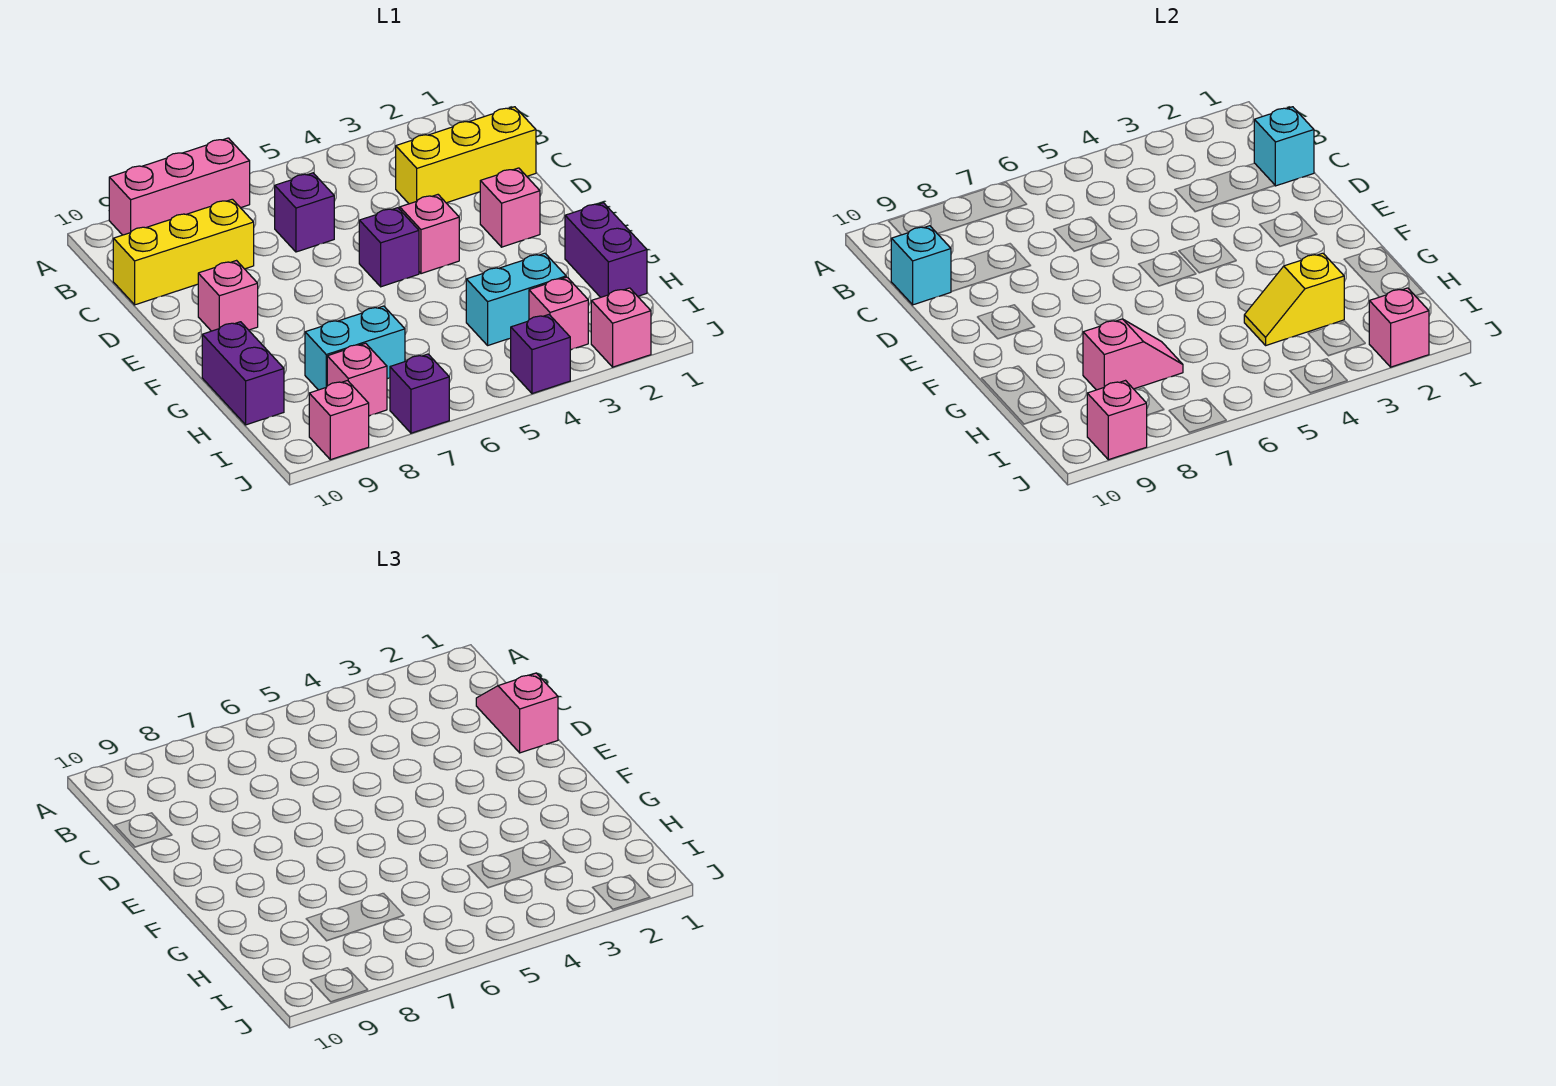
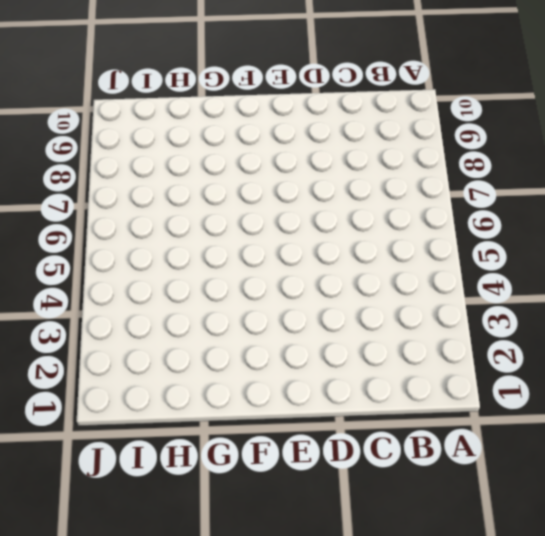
none -> pink brick A7:A9 level 1
none -> yellow brick C1:C3 level 1
none -> purple brick C6 level 1

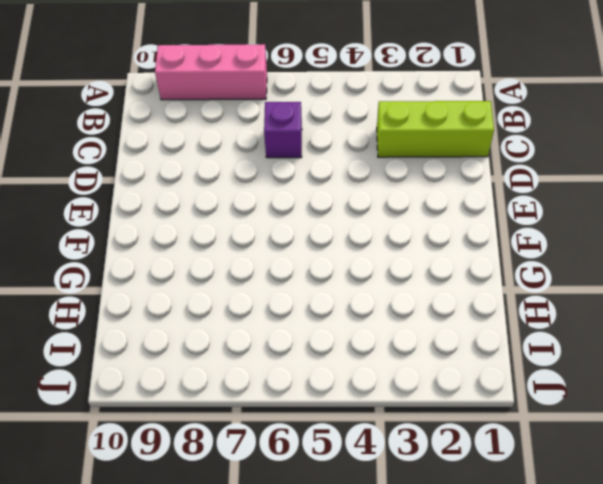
lime brick C1:C3 level 1 -> yellow brick C1:C3 level 1
none -> yellow brick C8:C10 level 1
none -> pink brick E2 level 1
none -> pink brick E4 level 1

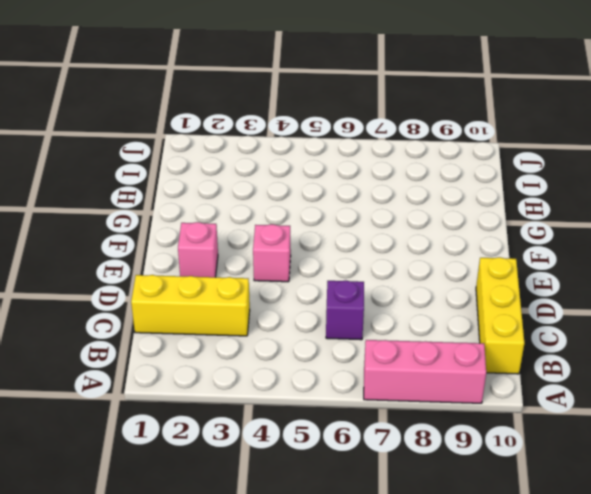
yellow brick B10:D10 level 1 -> yellow brick C8:C10 level 1
none -> purple brick E5 level 1
none -> pink brick E9 level 1
none -> purple brick G1:H1 level 1

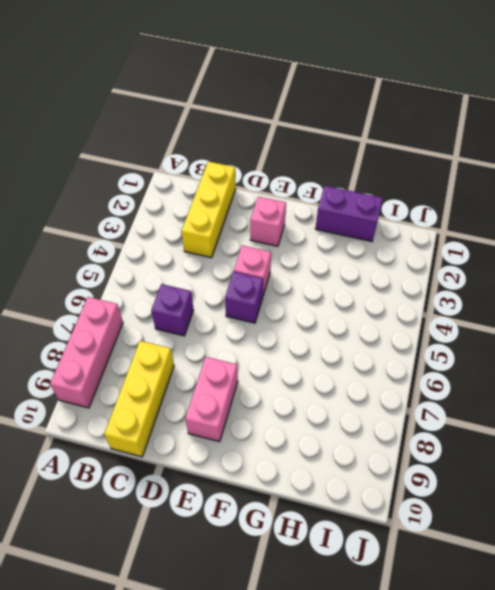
pink brick E8:E9 level 1 -> pink brick E9 level 1
none -> purple brick G10:H10 level 1
none -> cyan brick H3:H4 level 1
none -> cyan brick H7:H8 level 1

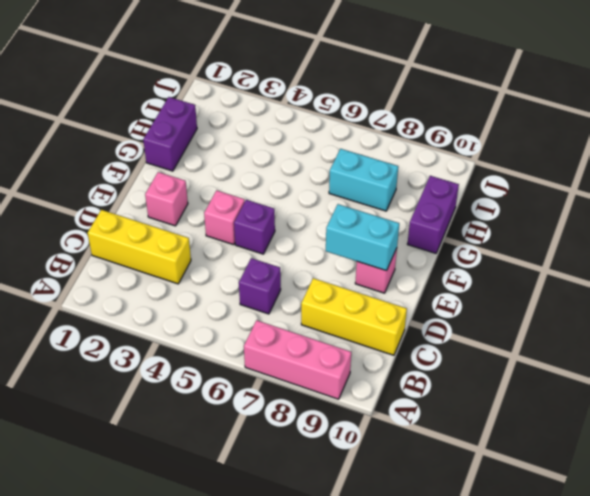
cyan brick E8:E9 level 2 -> cyan brick H3:H4 level 1
none -> pink brick I3 level 1
none -> pink brick I8 level 1
none -> pink brick J2 level 1

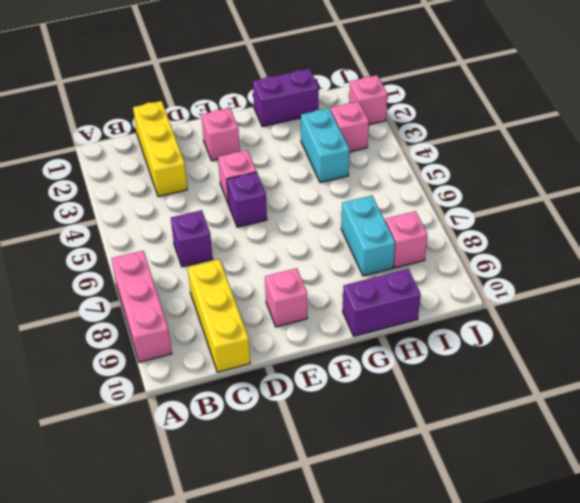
none -> purple brick J4 level 1
none -> purple brick J7 level 1
none -> pink brick J9 level 1

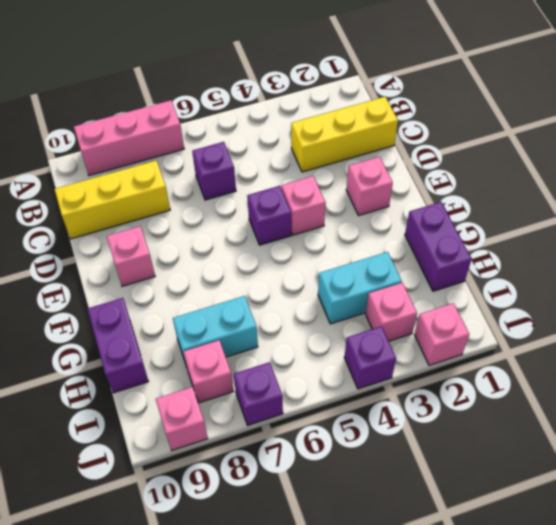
none -> cyan brick C1 level 2
none -> cyan brick C10 level 2
none -> yellow slope H3:H4 level 2 top 3

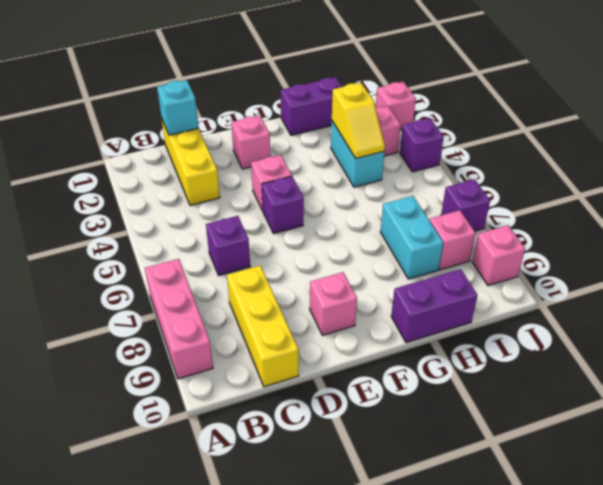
none -> cyan brick C10 level 2
none -> pink slope H7:H8 level 2 top 8
none -> pink brick J2 level 2

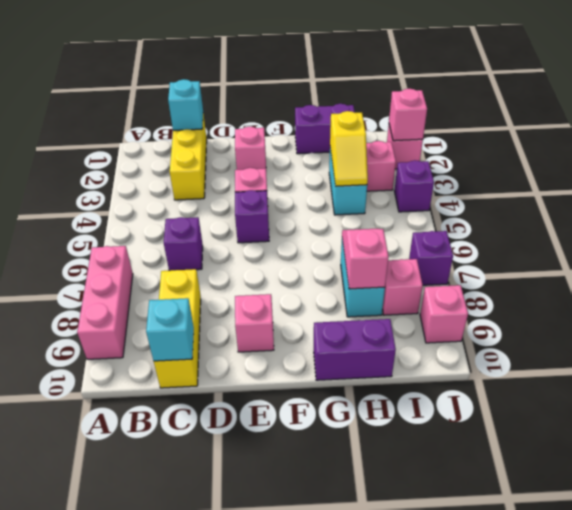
none -> pink brick J9 level 2
none -> pink slope C1:D1 level 3 top D

